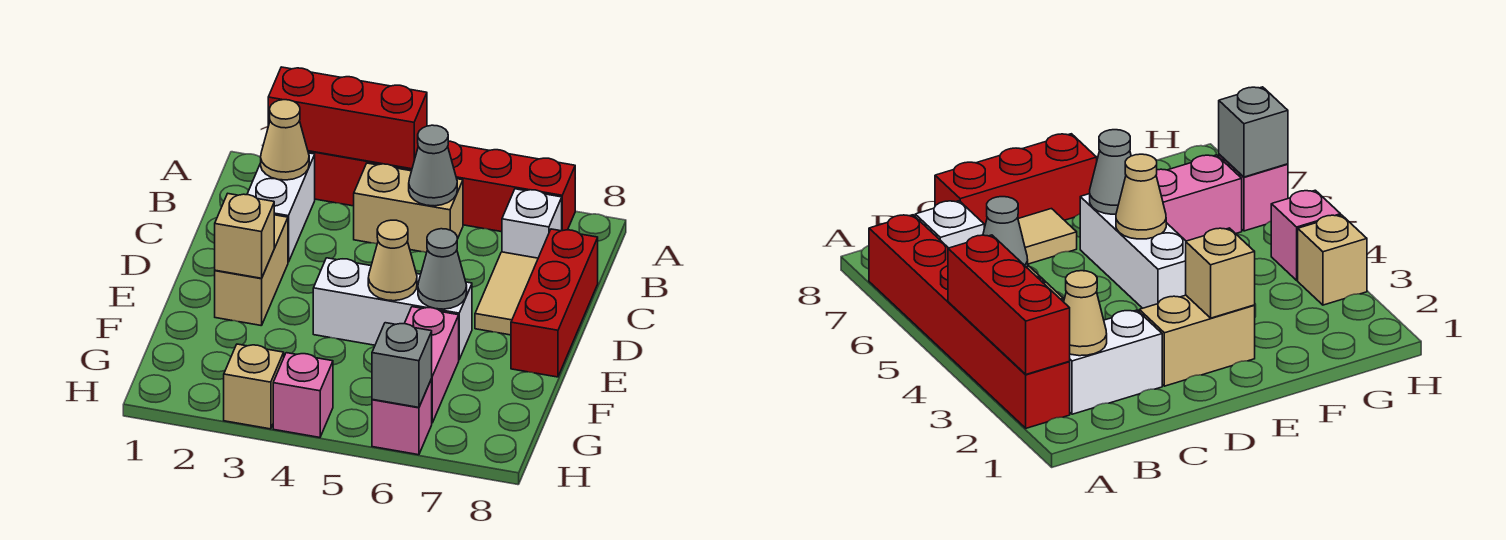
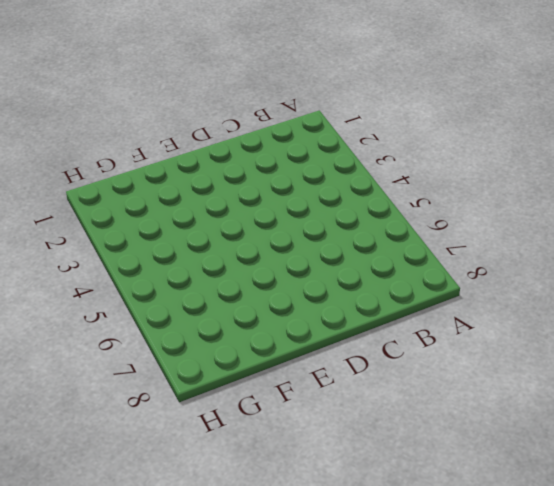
none -> red brick A2:A7 level 1
none -> white brick B2:C2 level 1
none -> tan brick B4:B5 level 1

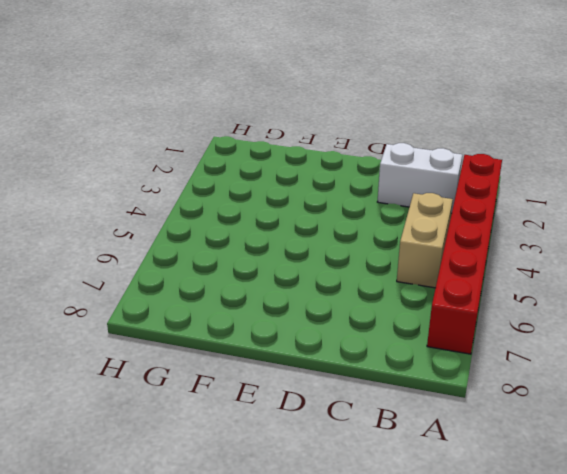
none -> white brick B7 level 1
none -> tan tile C7:D7 level 1
none -> red brick C8:E8 level 1

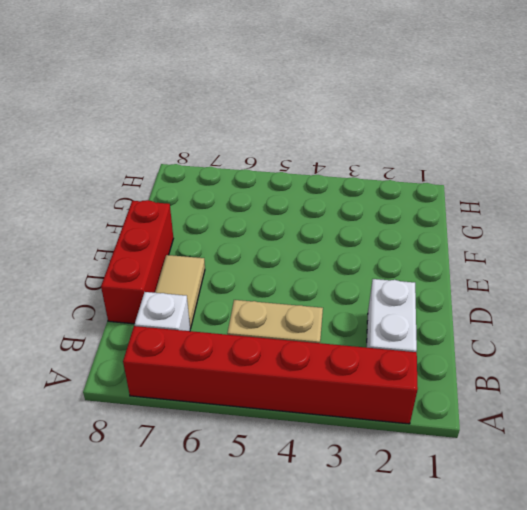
none -> tan brick D2:E2 level 1
none -> white brick E4:E6 level 1
none -> pink brick F6:G6 level 1

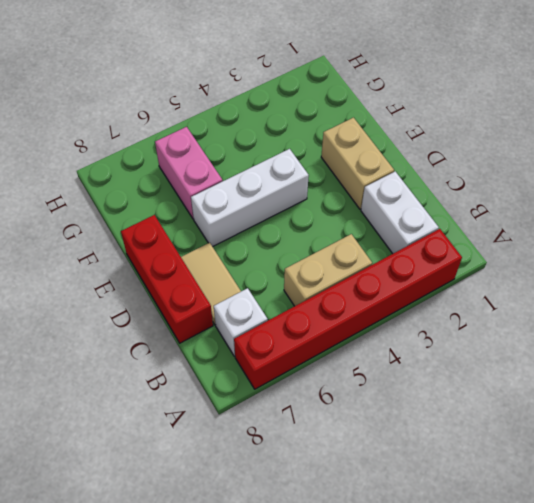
none -> tan brick H3 level 1
none -> pink brick H4 level 1
none -> pink brick H6 level 1

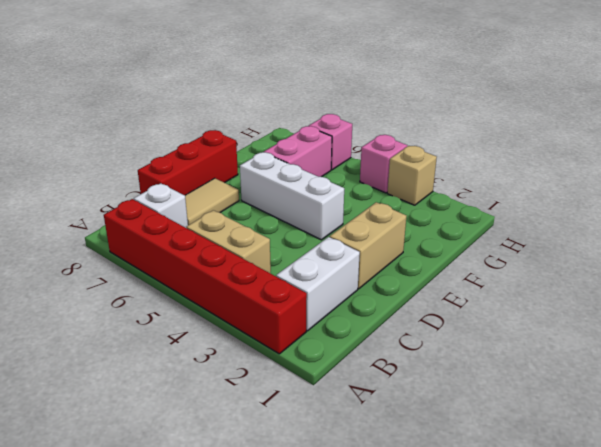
none -> red brick A2:A4 level 2
none -> tan cone B2 level 2
none -> grey cone B5 level 2

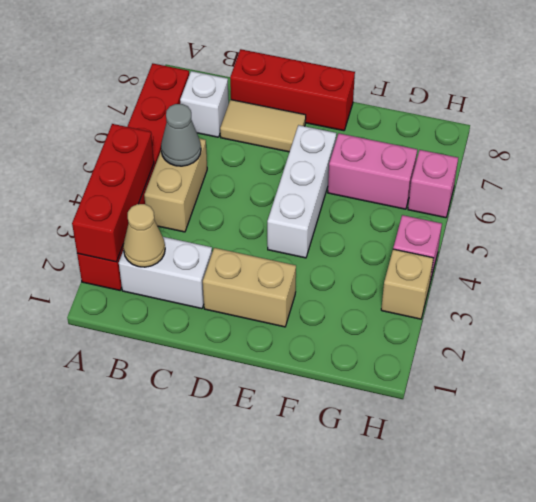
none -> tan brick E2 level 2
none -> tan cone E5 level 2
none -> grey cone E6 level 2

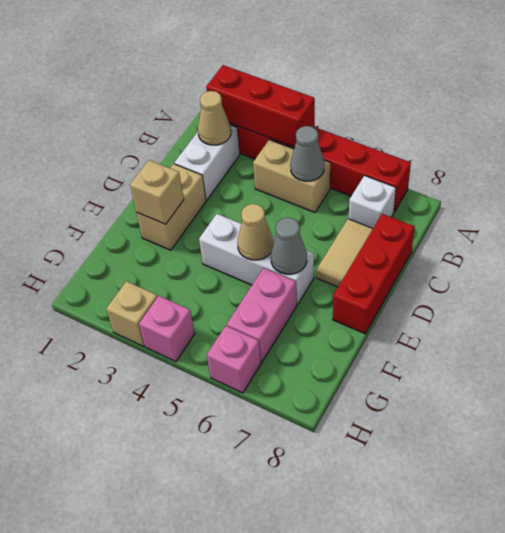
none -> grey brick H6 level 2

